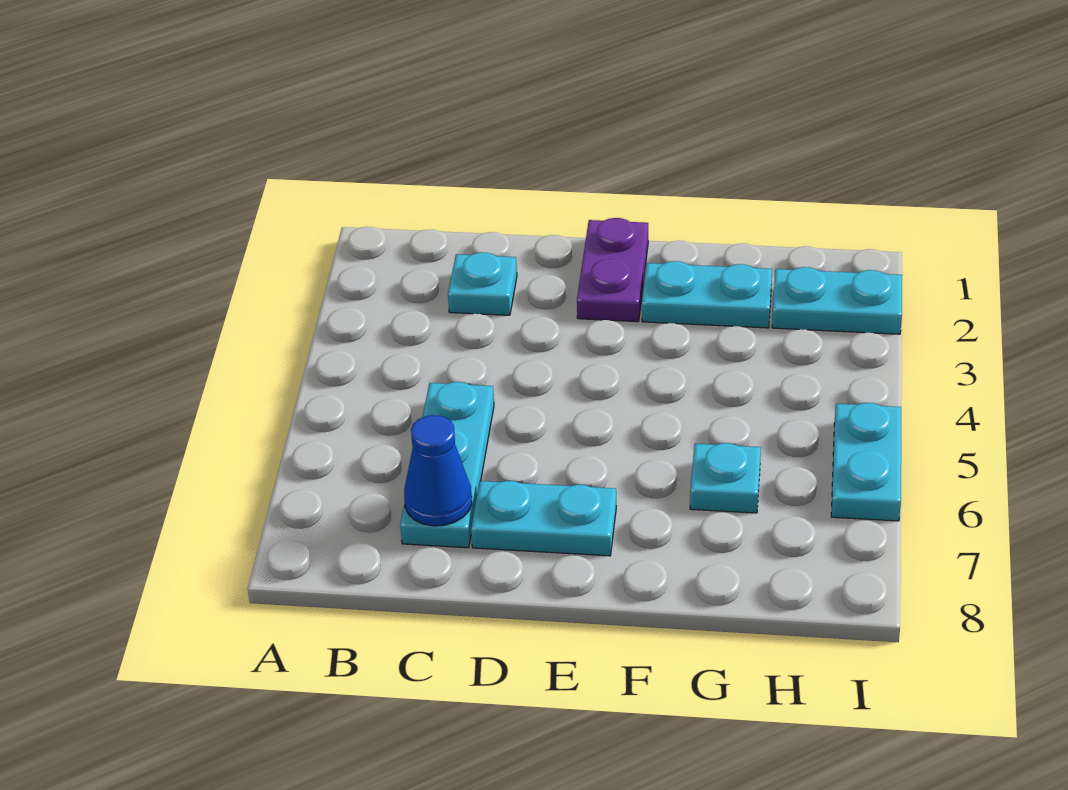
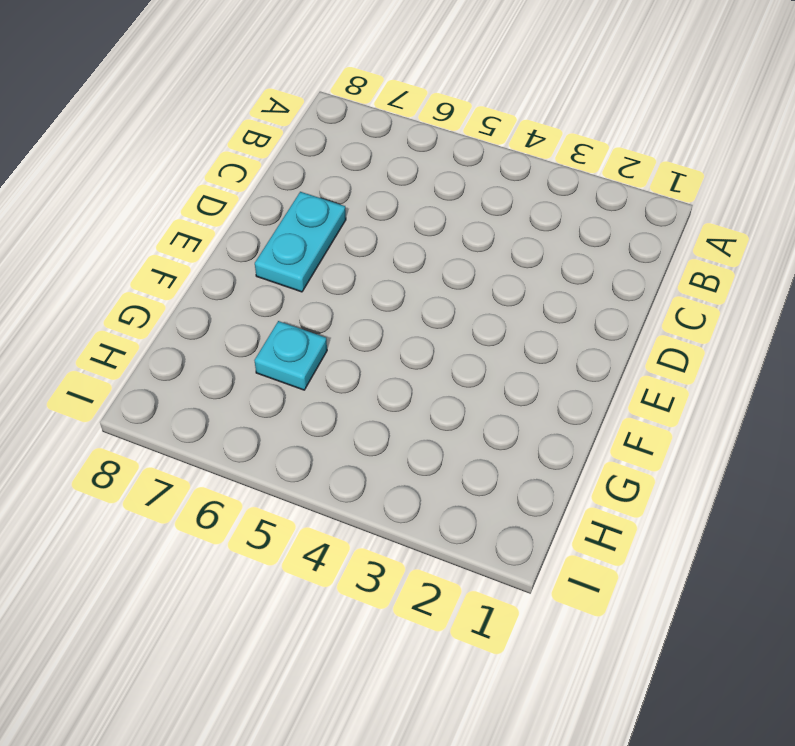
none -> cyan plate C2 level 1
none -> cyan plate C5:C7 level 1

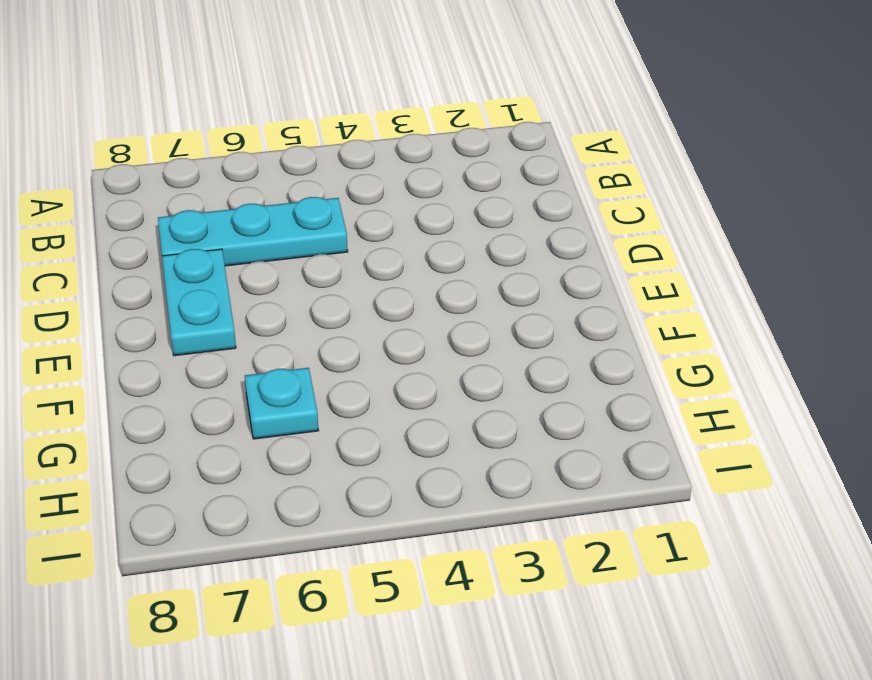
none -> cyan plate C2 level 1
none -> purple plate E1:E2 level 1

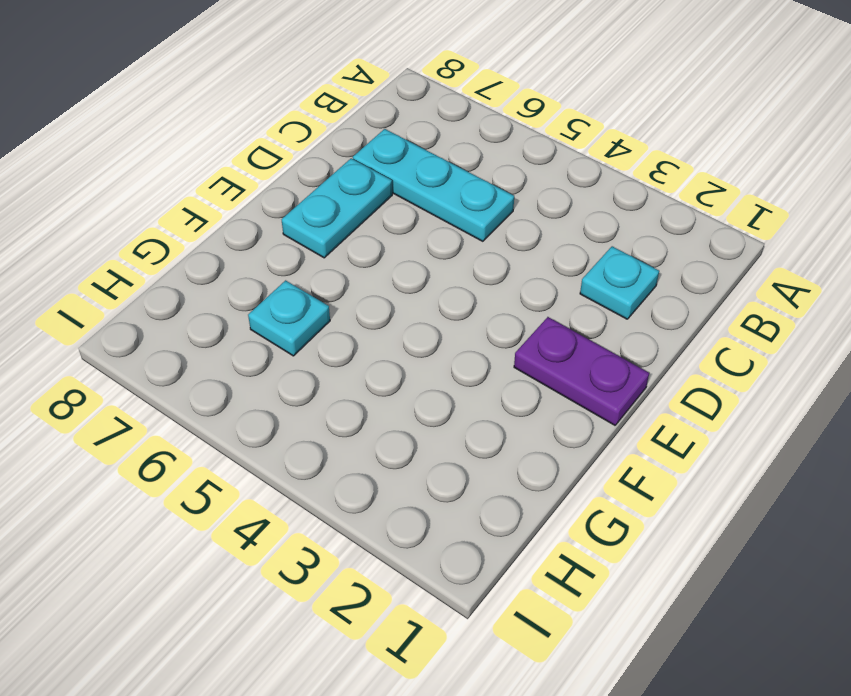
none -> cyan plate F2:G2 level 1
none -> cyan plate H2:I2 level 1

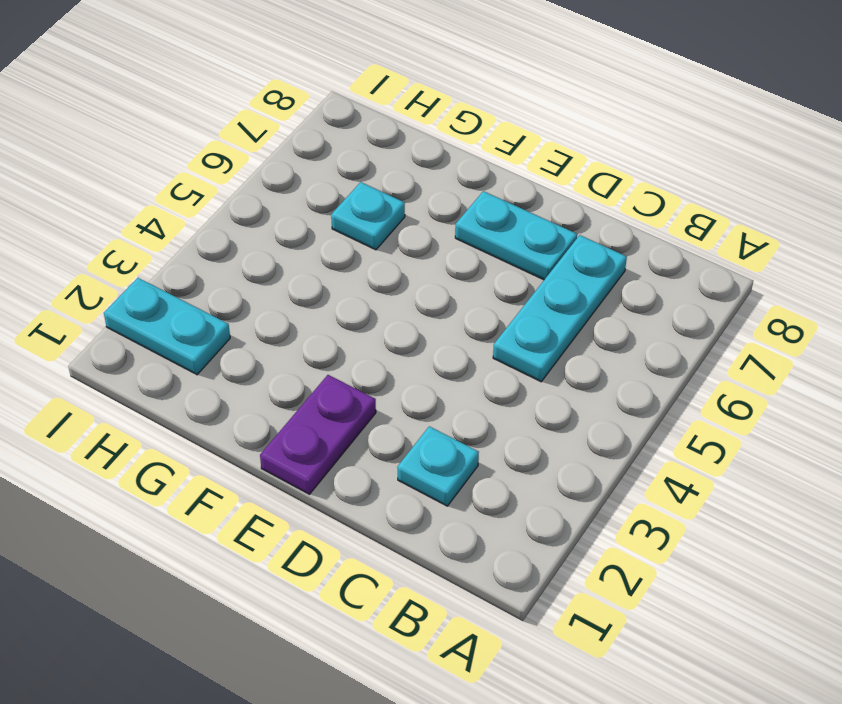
none -> cyan plate F2:G2 level 1
none -> cyan plate I5:I6 level 1

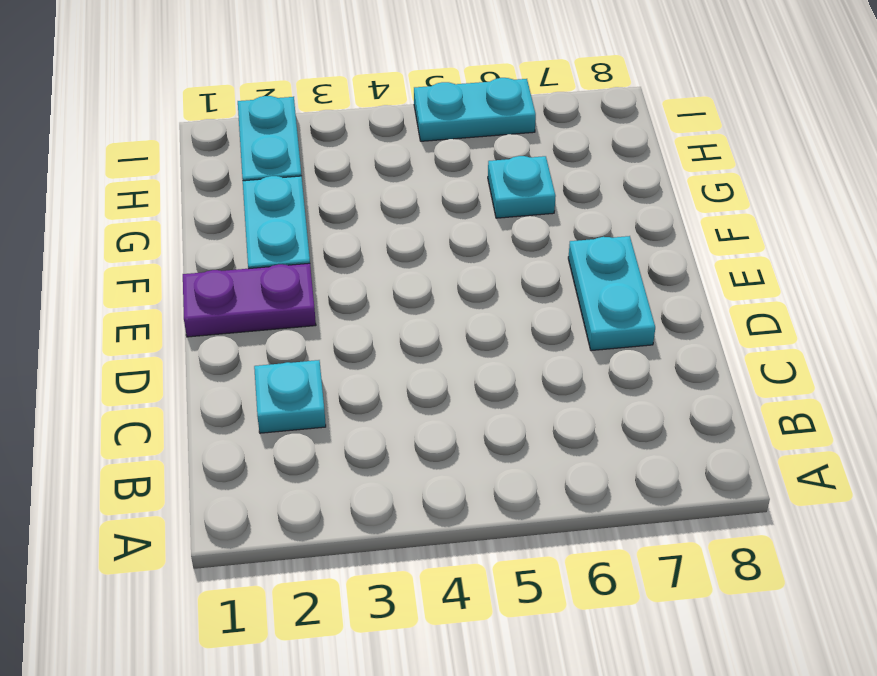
none -> cyan plate C5:C7 level 1
none -> blue cone C7 level 2

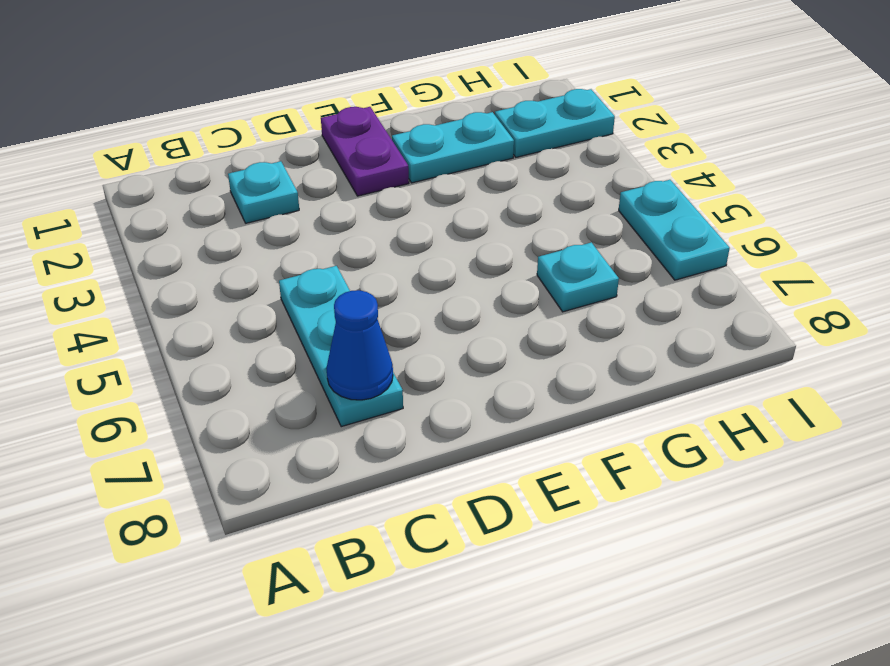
none -> cyan plate D7:E7 level 1

